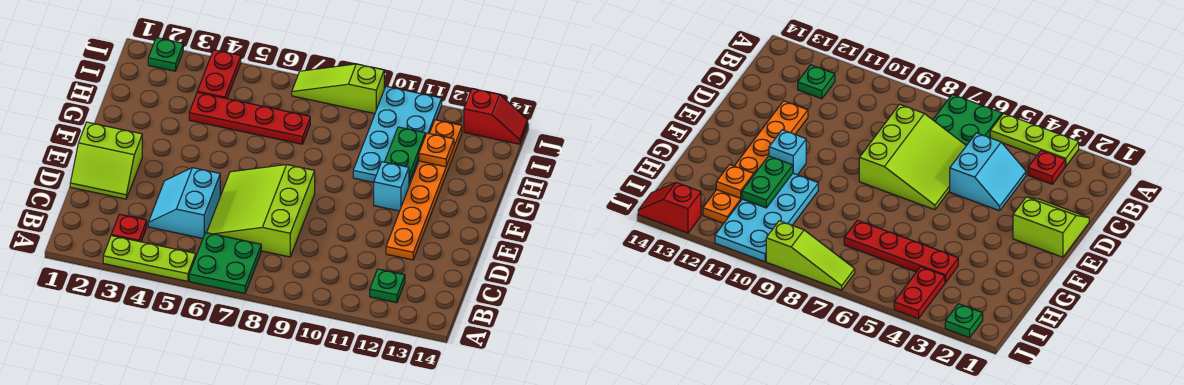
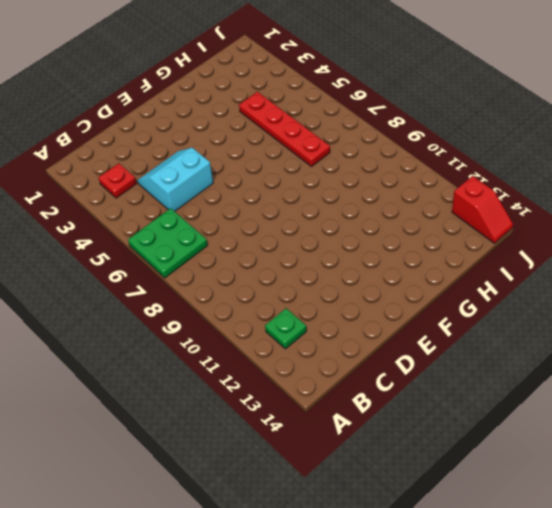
none -> lime plate A3:A5 level 1
none -> lime slope C6:E8 level 1 top 8
none -> lime slope D1:E2 level 1 top E

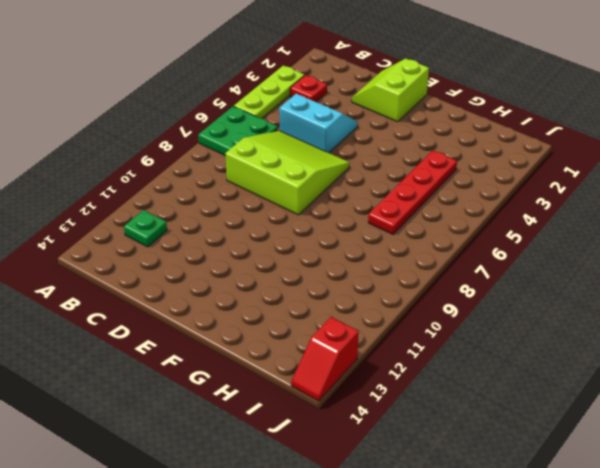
none -> orange plate D12:I12 level 1
none -> cyan brick F11 level 1
none -> cyan plate G10:J11 level 1

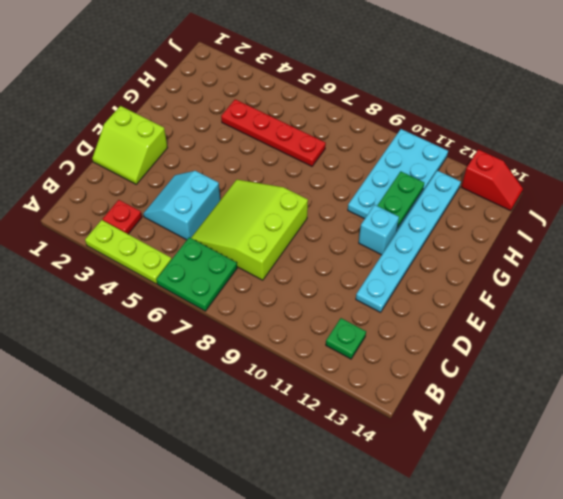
cyan plate D12:I12 level 1 -> orange plate D12:I12 level 1
none -> red plate I4:J4 level 1
none -> green plate J2 level 1
none -> lime slope J7:J9 level 1 top 9

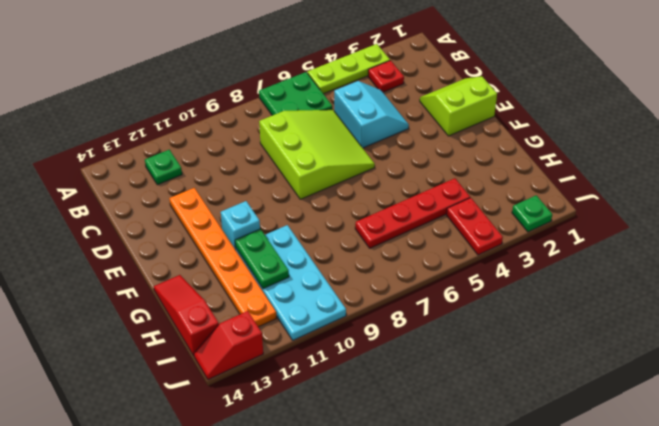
red slope G14:I14 level 1 top I -> none
none -> lime slope J7:J9 level 1 top 9
none -> orange plate H12 level 2

